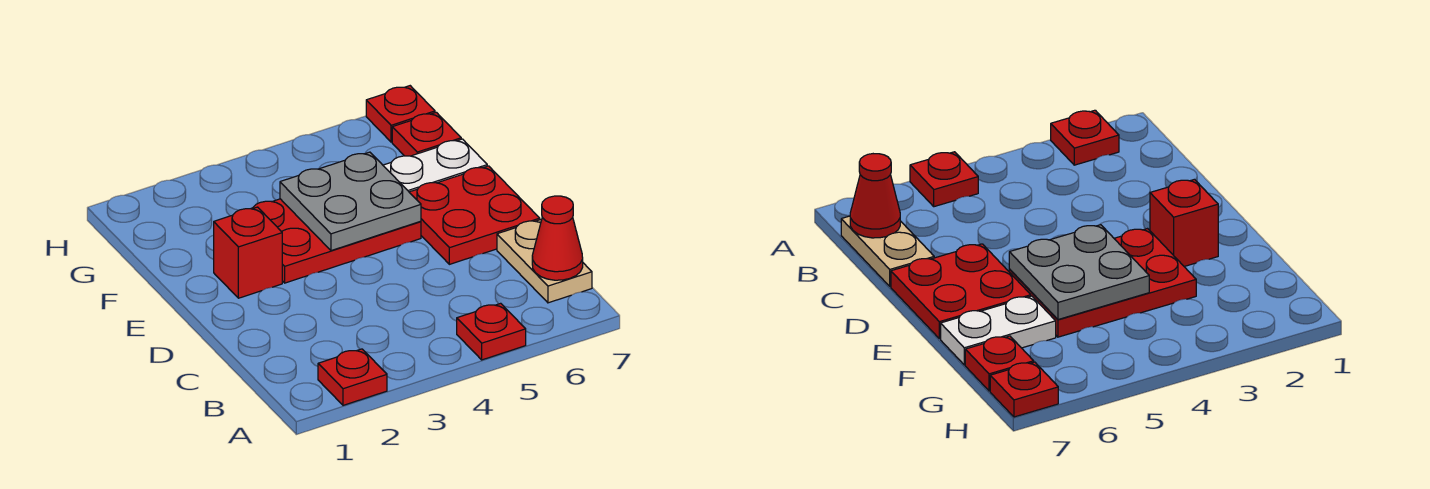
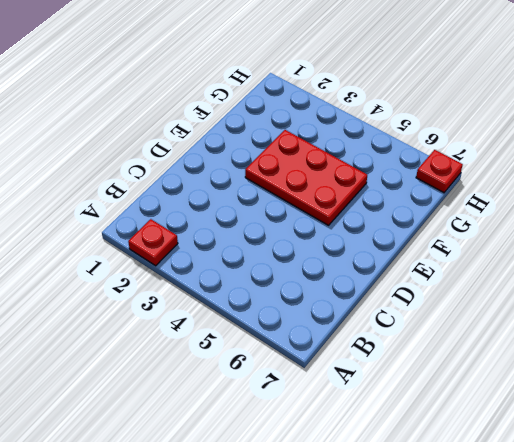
none -> red plate A5 level 1
none -> tan plate B7:C7 level 1

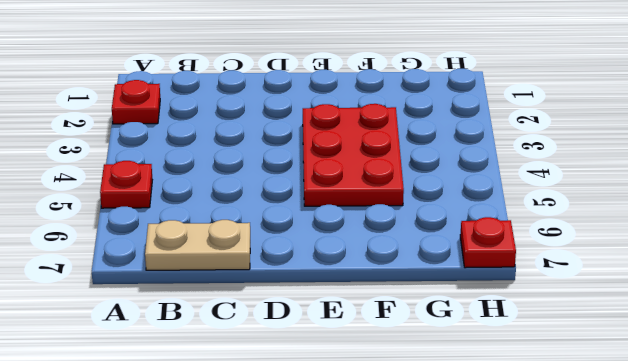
none -> red plate D6:E7 level 1
none -> red brick E2 level 1

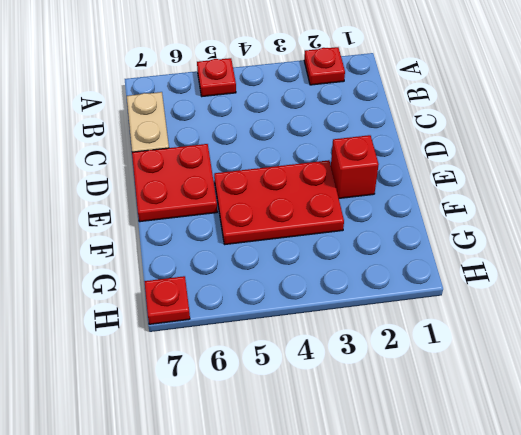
none -> white plate F6:F7 level 1
none -> red plate G7 level 1

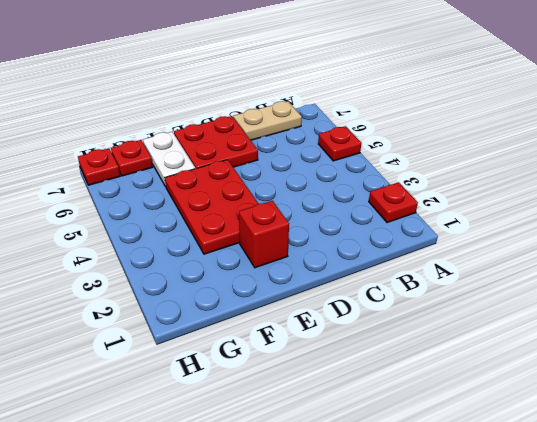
none -> red cone B7 level 2
none -> grey plate E4:F5 level 2

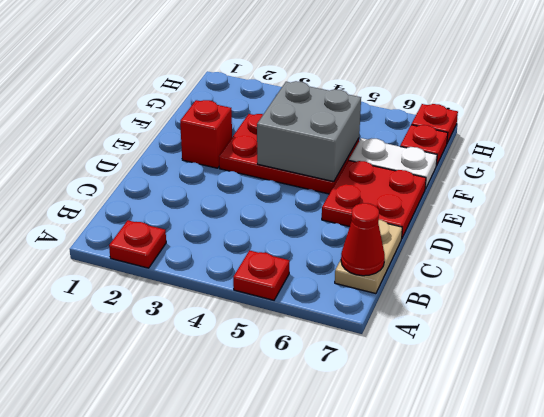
grey brick E4:F5 level 2 -> grey plate E4:F5 level 2

